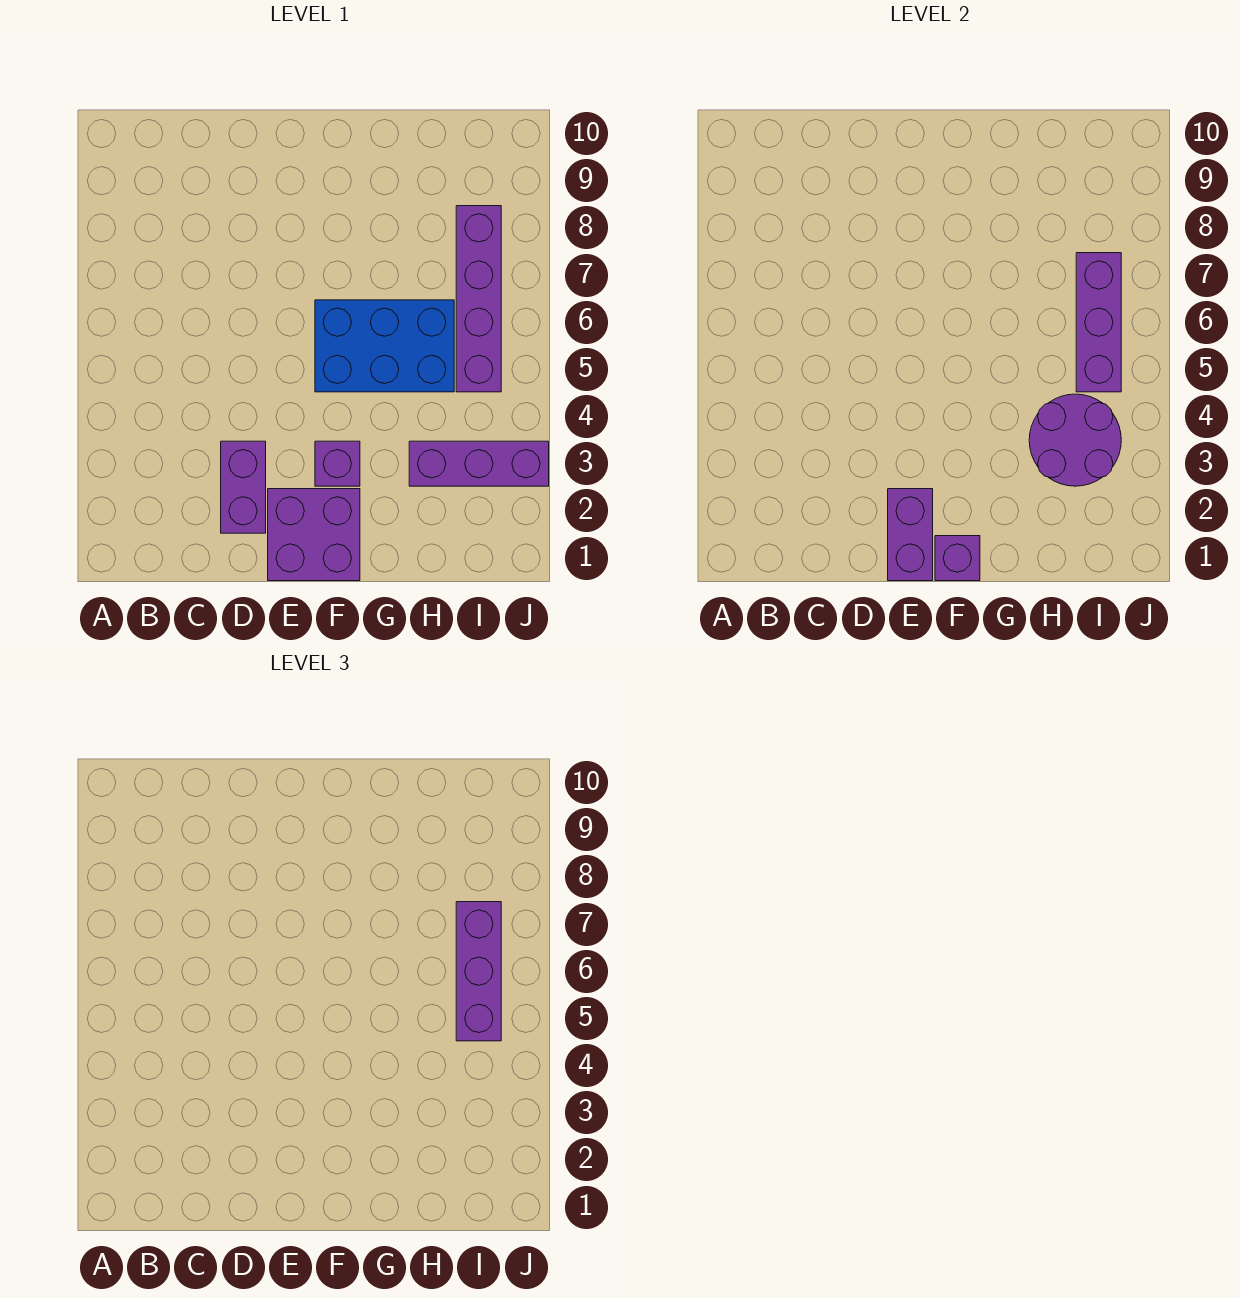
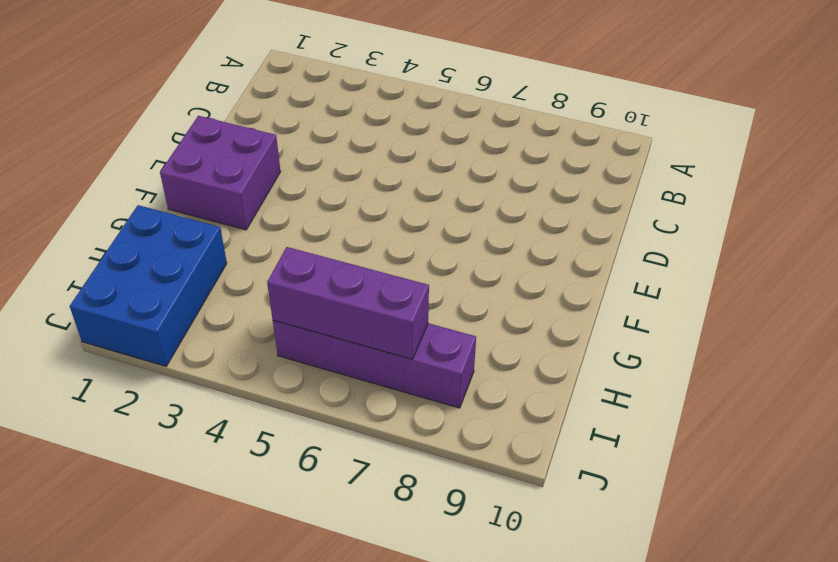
blue brick H1:J2 level 1 -> blue brick F5:H6 level 1
none -> purple brick D2:D3 level 1
none -> purple brick F3 level 1

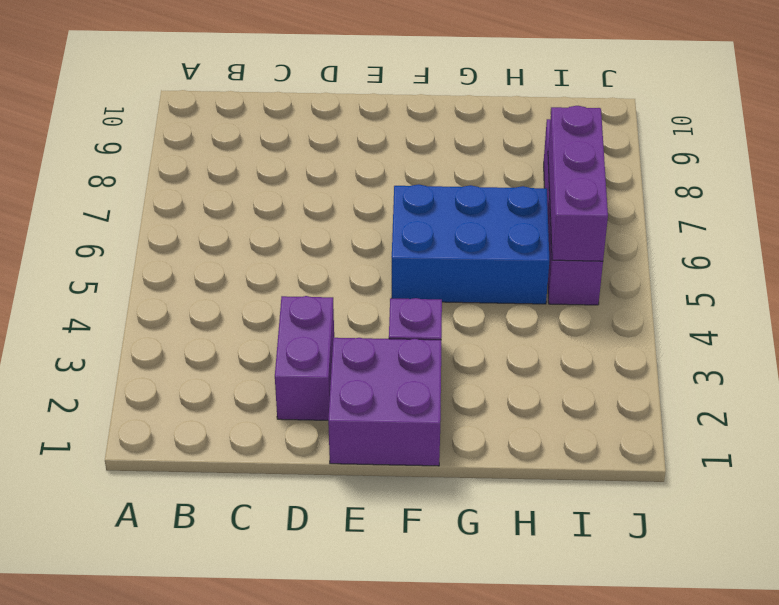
none -> purple brick H3:J3 level 1
none -> purple brick E1:E2 level 2

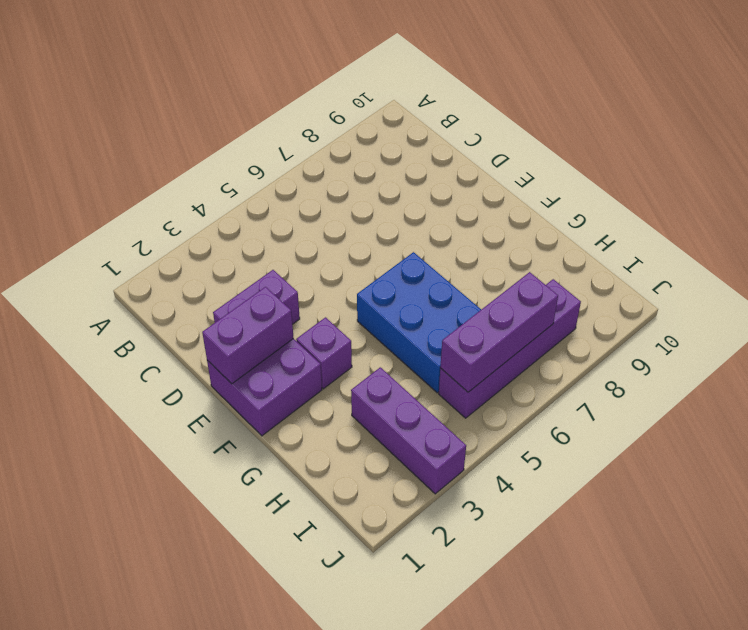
none -> purple brick F1 level 2
none -> purple round brick H3:I4 level 2

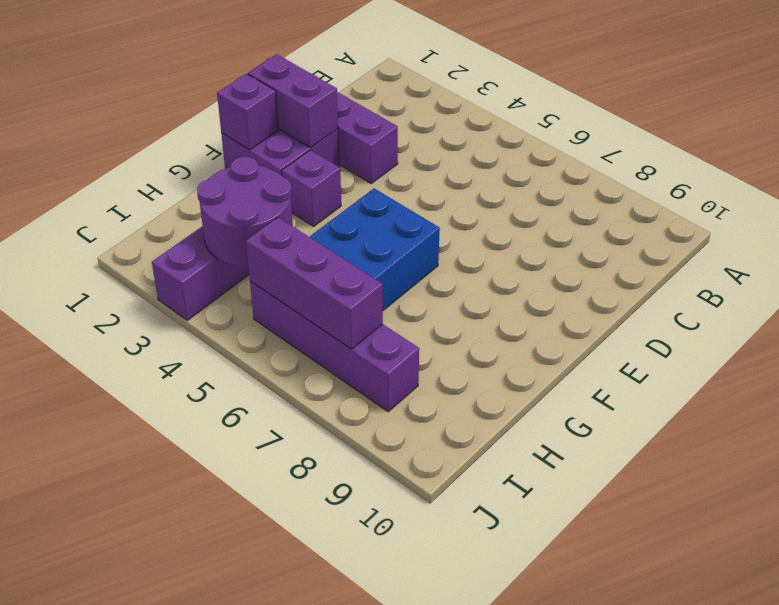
none -> purple brick I5:I7 level 3

